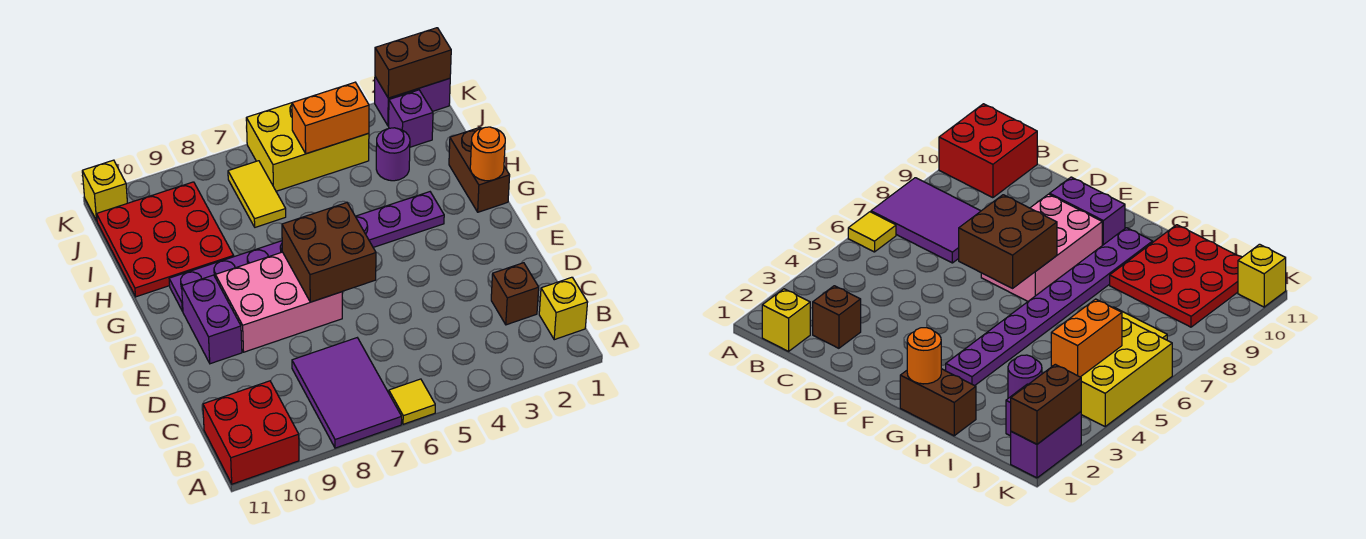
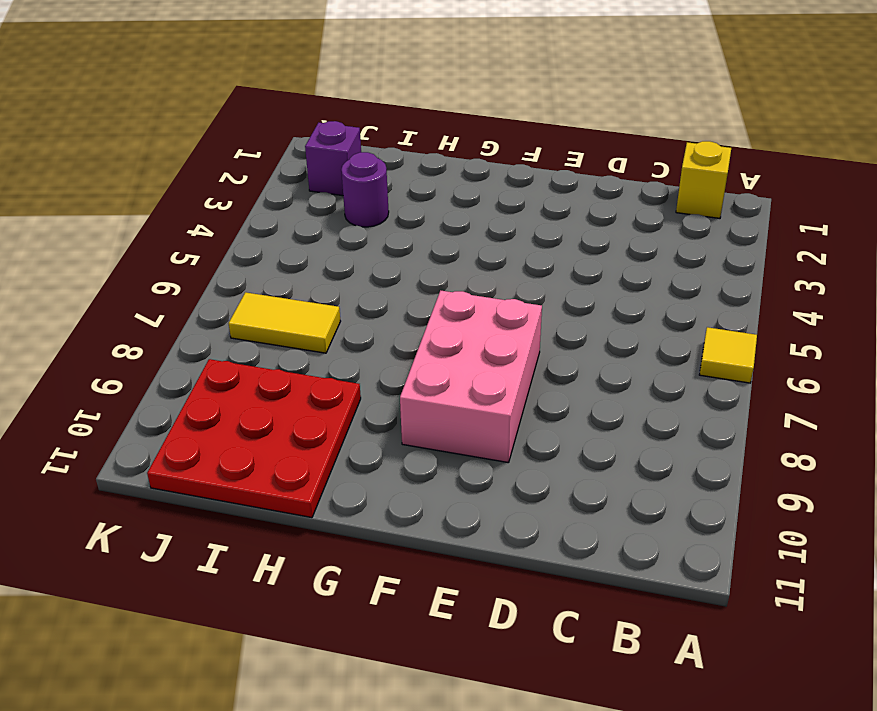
none -> purple tile A7:C8 level 1
none -> red brick A10:B11 level 1
none -> brown brick C2 level 1

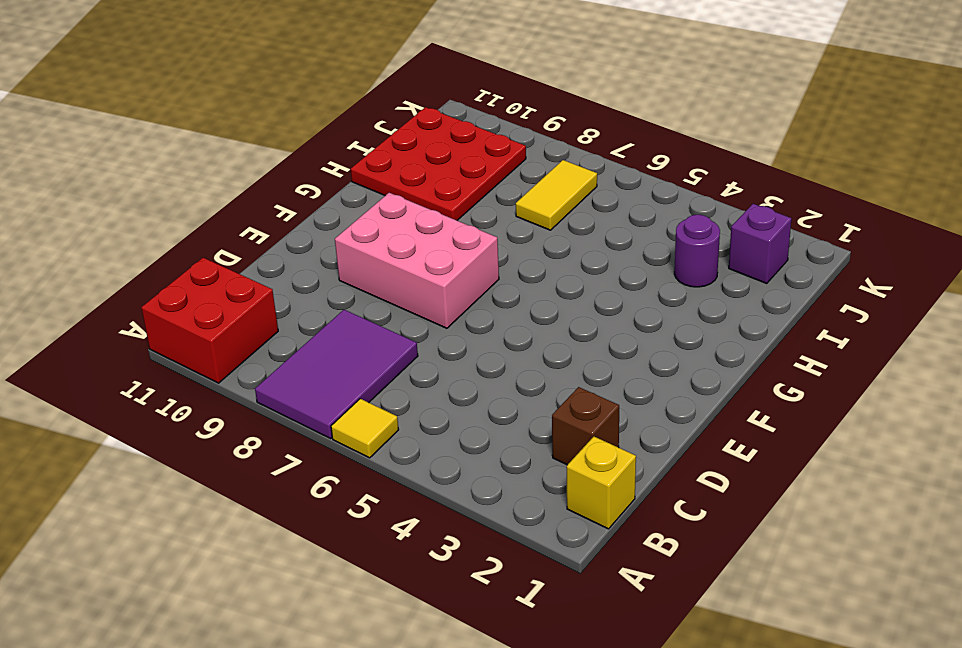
none -> purple brick E10:F10 level 1
none -> brown brick G1:H1 level 1
none -> purple plate G3:G10 level 1

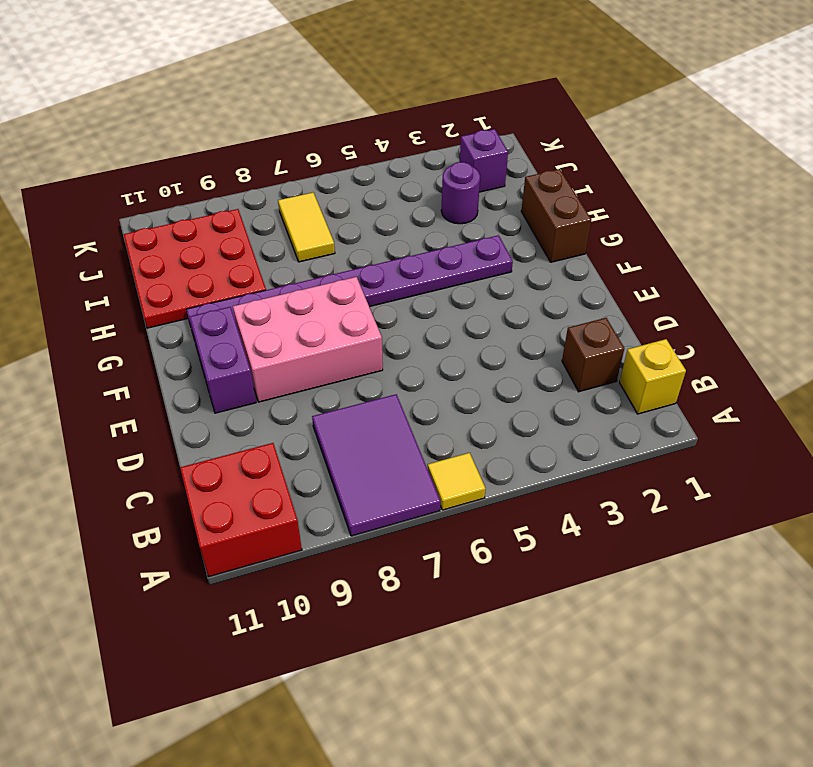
none -> yellow brick J4:K6 level 1
none -> purple brick K1:K2 level 1
none -> yellow brick K11 level 1

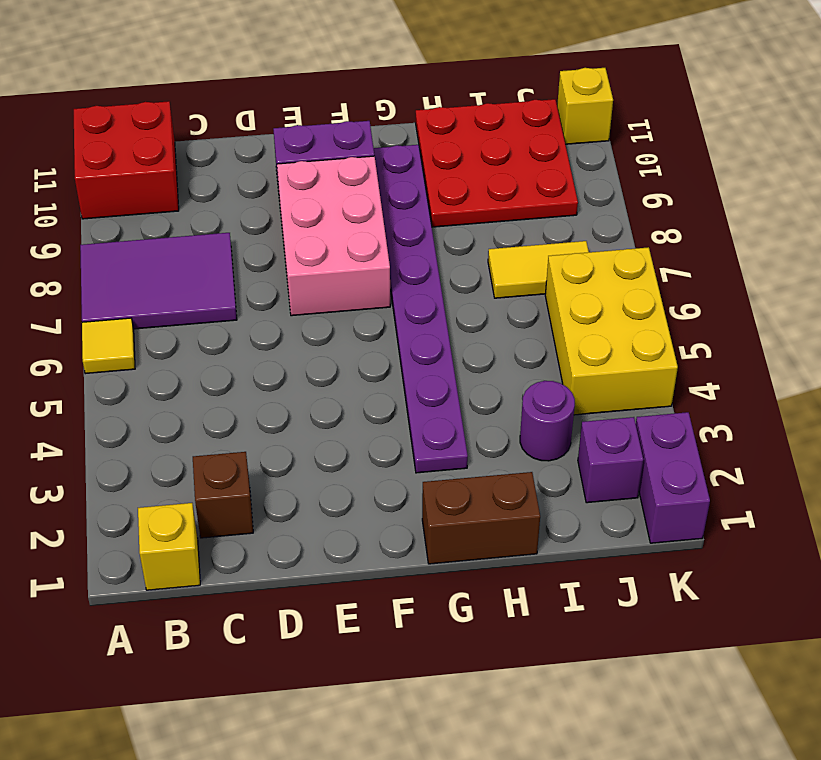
none -> brown brick E6:F7 level 2
none -> orange round brick G1 level 2
none -> orange brick J4:J5 level 2

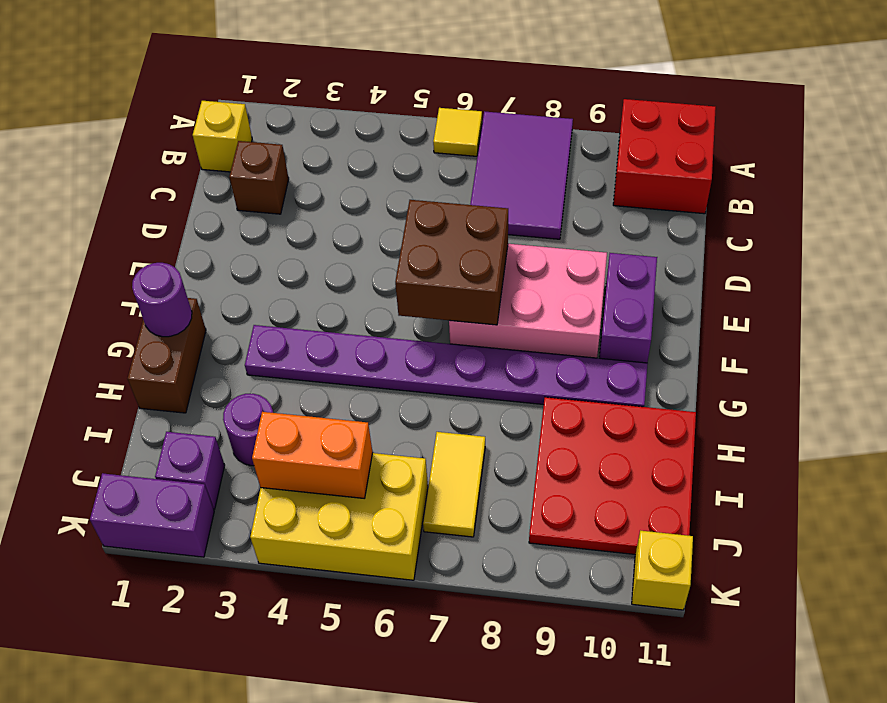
purple round brick G1 level 2 -> orange round brick G1 level 2
none -> brown brick K1:K2 level 2

